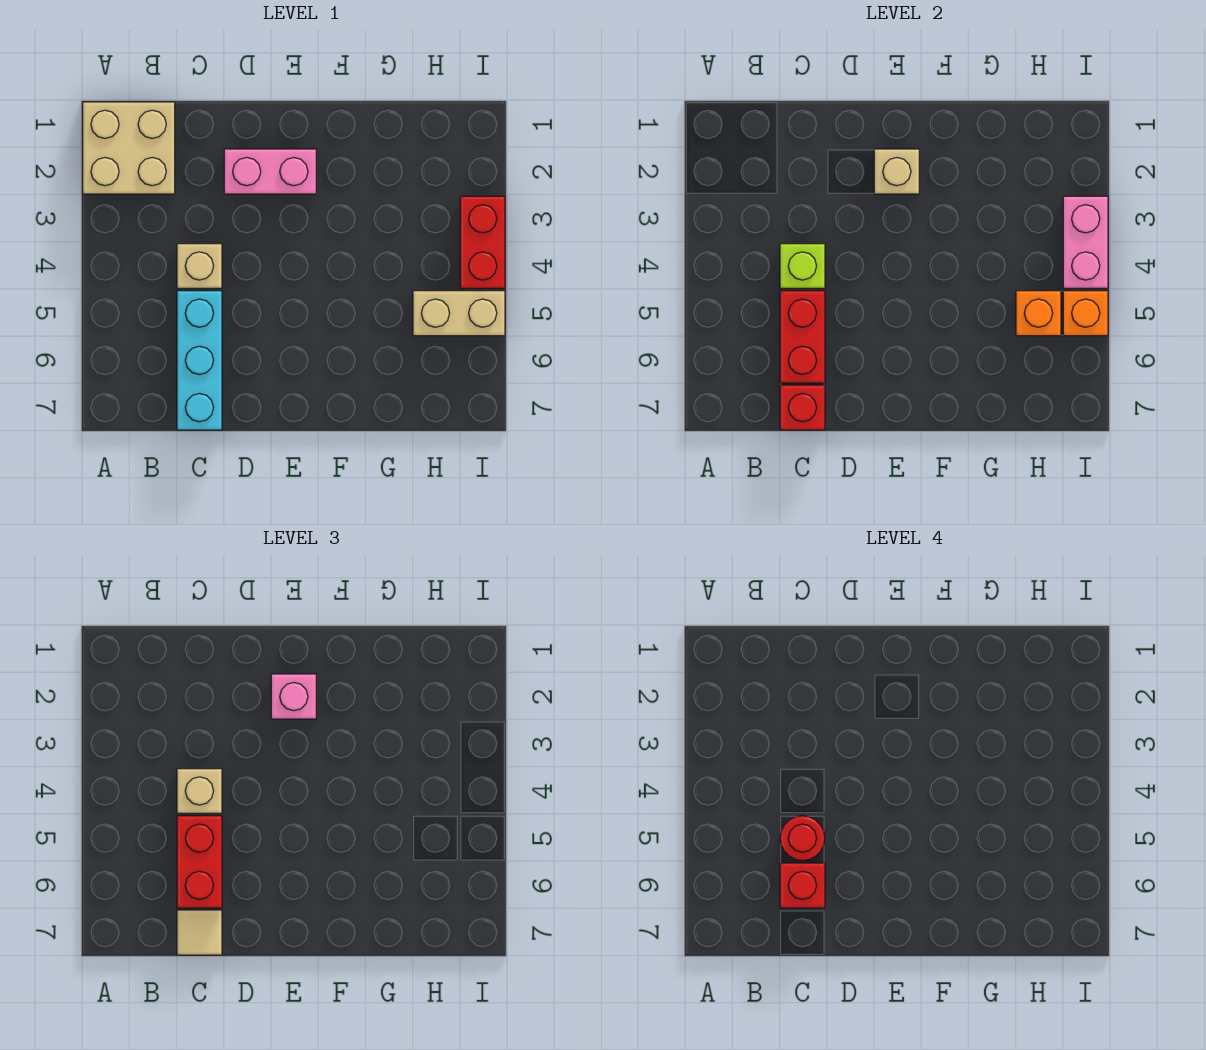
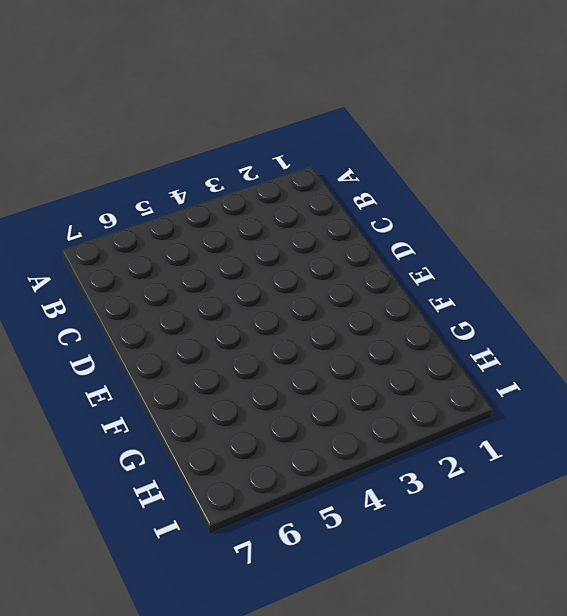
none -> tan brick A1:B2 level 1
none -> tan brick C4 level 1
none -> cyan brick C5:C7 level 1

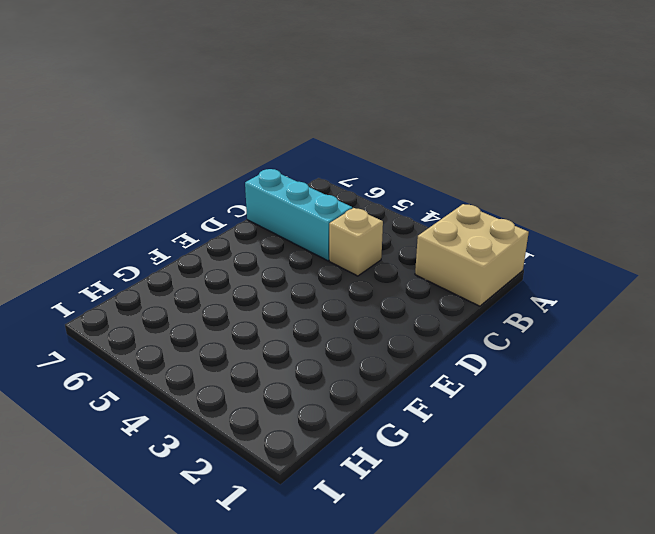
none -> pink brick D2:E2 level 1
none -> tan brick H5:I5 level 1
none -> red brick I3:I4 level 1

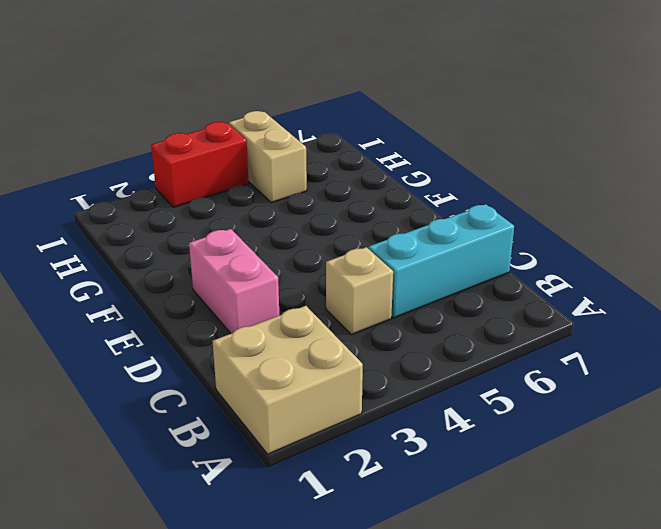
none -> lime brick C4 level 2
none -> red brick C5:C6 level 2
none -> red brick C7 level 2

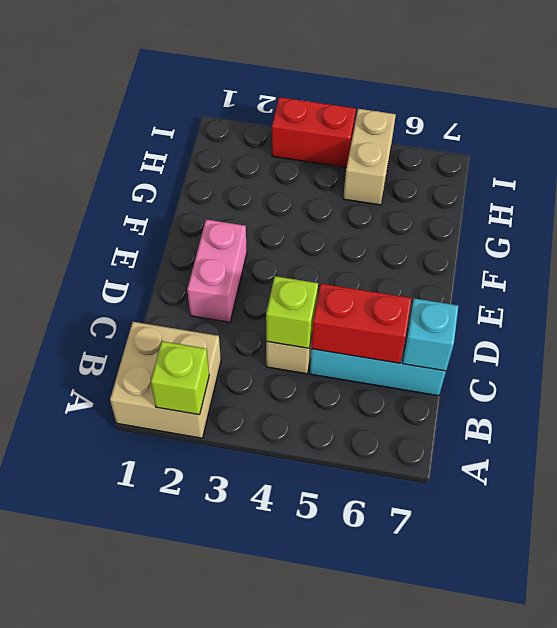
lime brick A2 level 2 -> none
cyan brick C7 level 2 -> red brick C7 level 2
none -> tan brick E2 level 2
none -> orange brick H5 level 2
none -> pink brick I3:I4 level 2

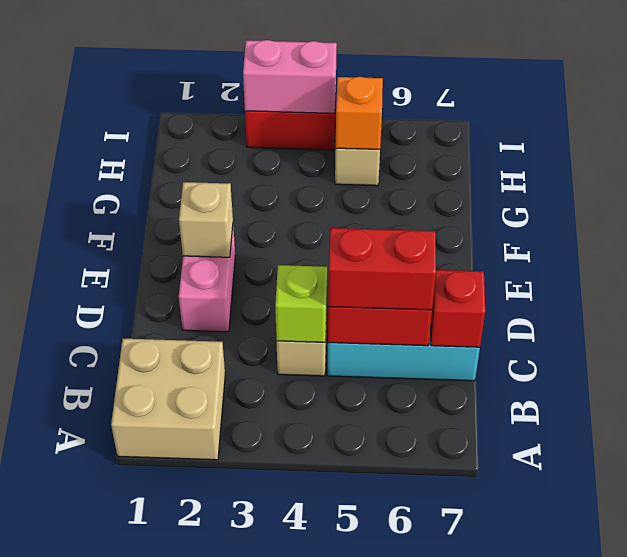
none -> orange brick I5 level 2
none -> tan brick C4 level 3
none -> tan tile C7 level 3

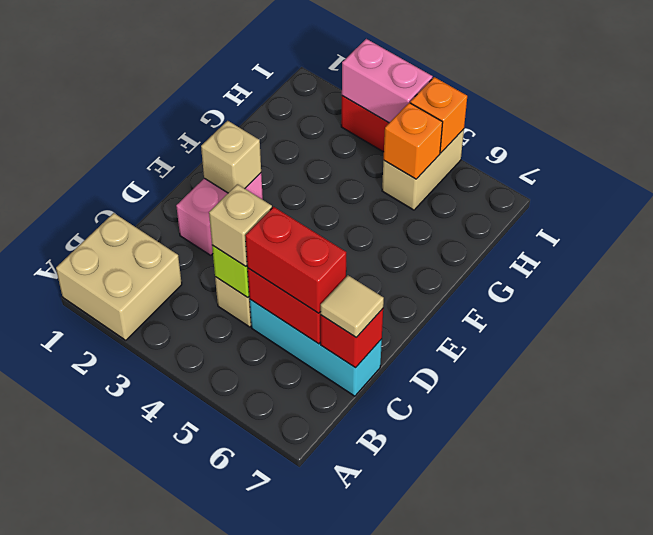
none -> pink brick E2 level 3
none -> red round brick C5 level 4
none -> red brick C6 level 4

